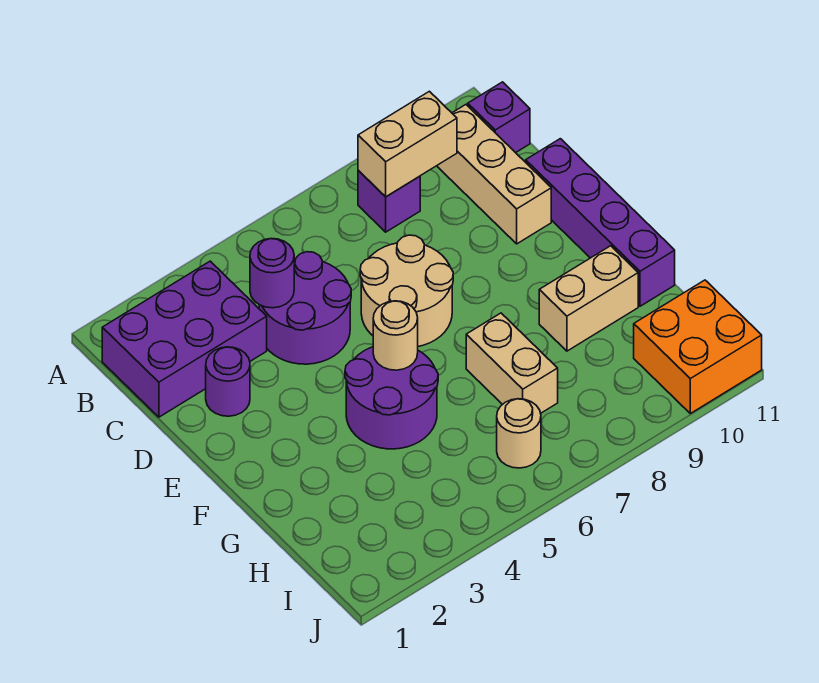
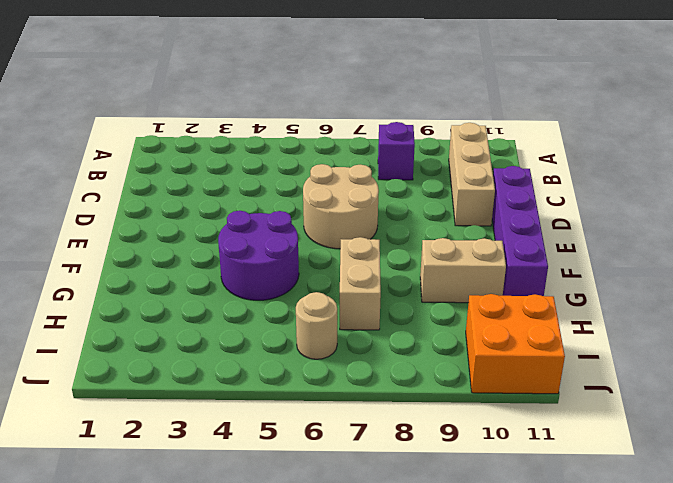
none -> purple brick B1:C3 level 1
none -> purple brick B11 level 1
none -> purple round brick C4:D5 level 1

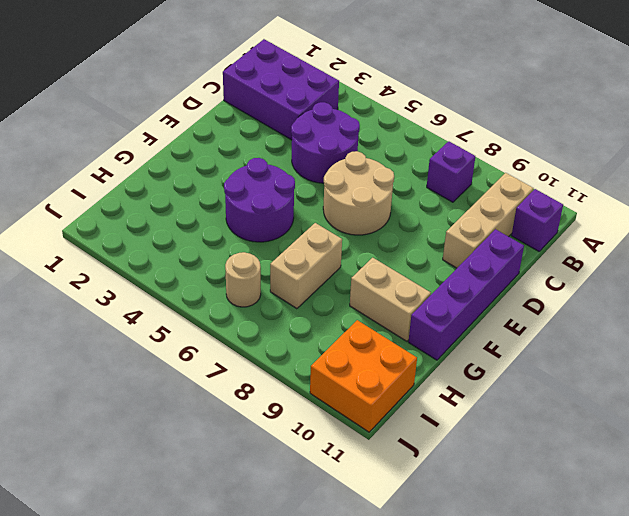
none -> purple round brick D2 level 1
none -> tan brick B8:B9 level 2
none -> purple round brick C4 level 2

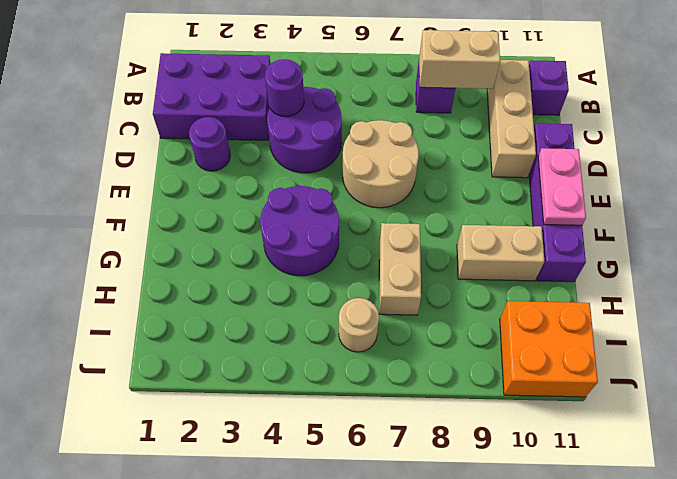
pink plate E11:F11 level 2 -> none
none -> tan round brick F5 level 2

